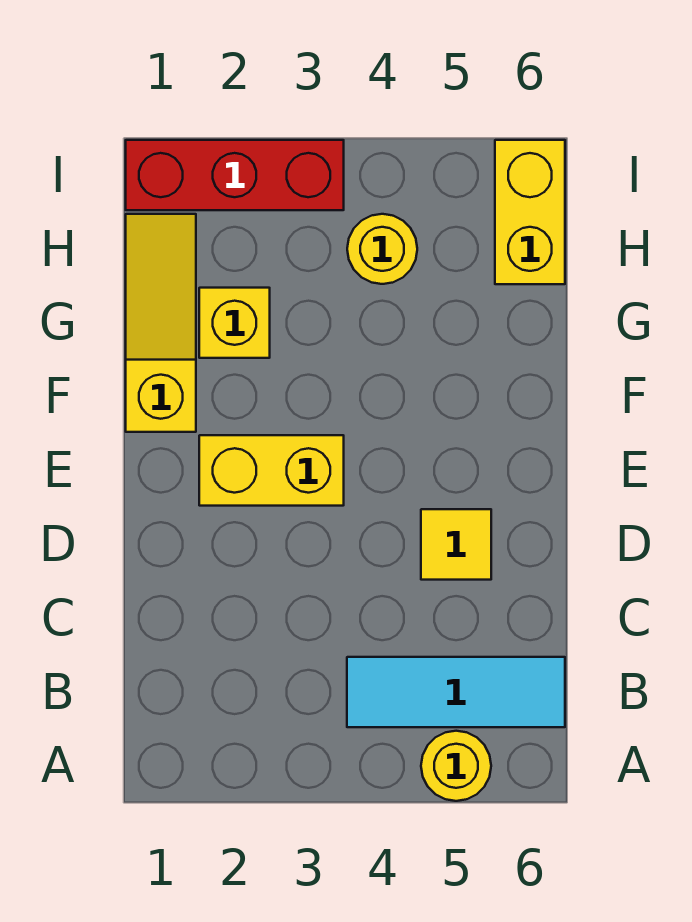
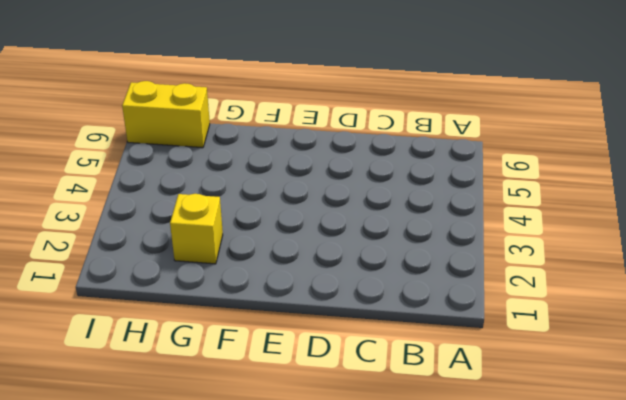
none -> yellow round brick A5 level 1
none -> cyan tile B4:B6 level 1

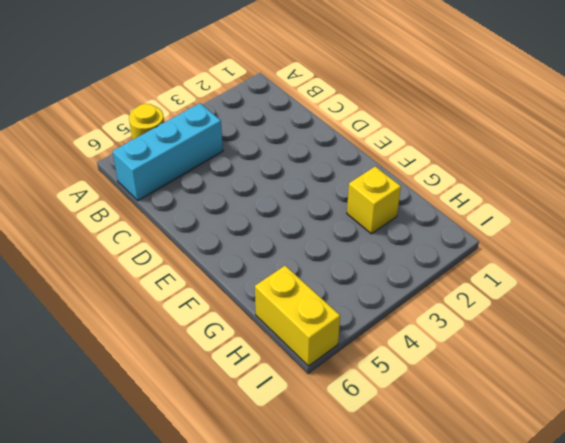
cyan brick B4:B6 level 1 -> cyan tile B4:B6 level 1
none -> yellow tile D5 level 1
none -> yellow brick E2:E3 level 1

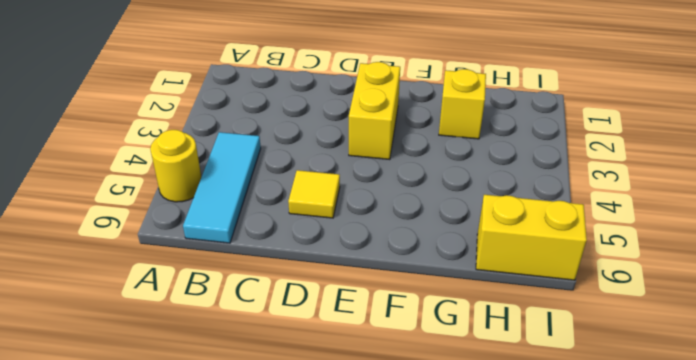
none -> yellow slope F1:H1 level 1 top F
none -> yellow round brick H4 level 1

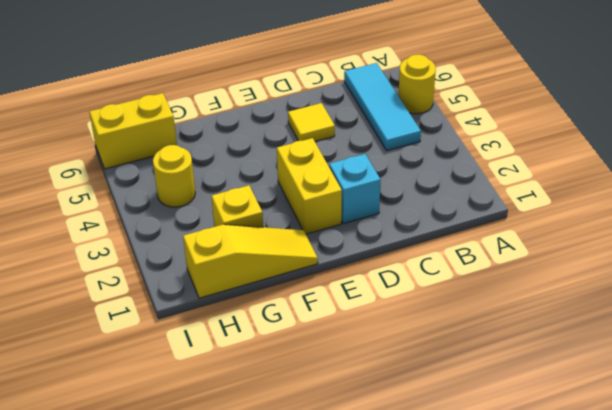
cyan brick D2 level 1 -> none
yellow slope F1:H1 level 1 top H -> yellow slope F1:H1 level 1 top F
none -> red brick I1:I3 level 1

